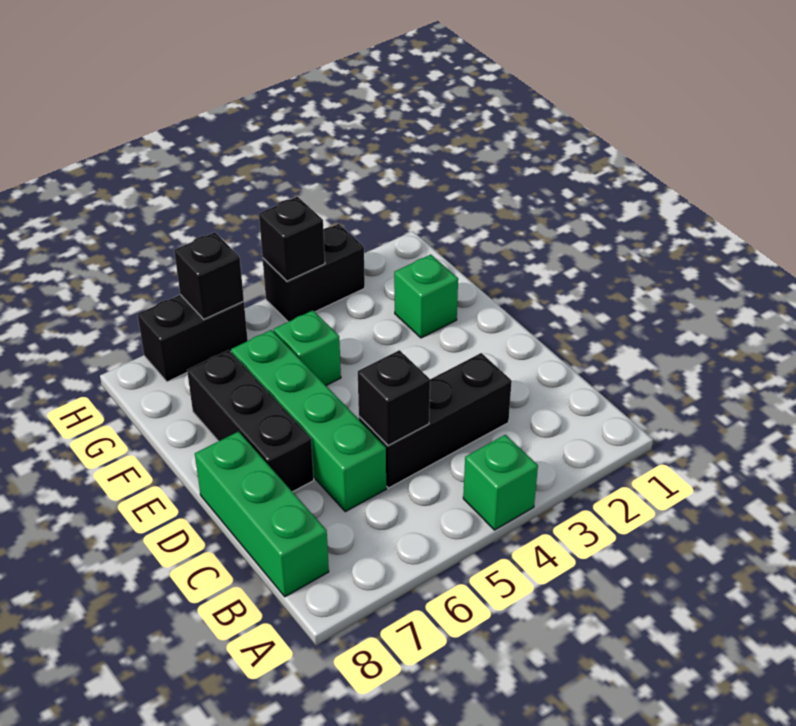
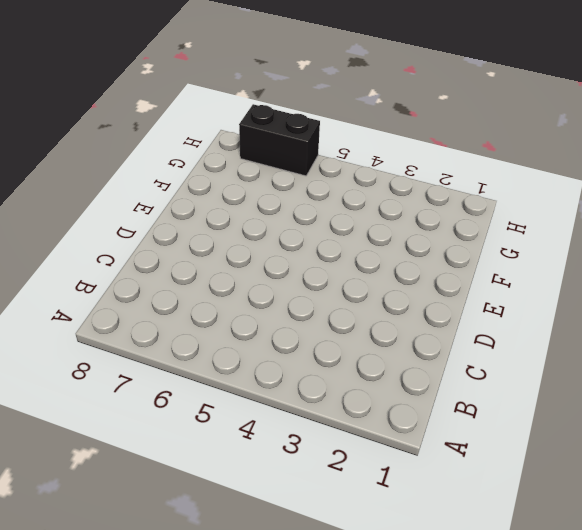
none -> green brick A4 level 1
none -> green brick B8:D8 level 1
none -> black brick C3:C5 level 1

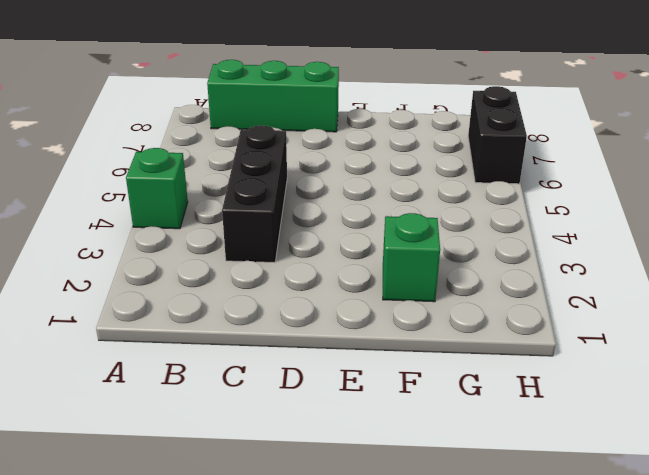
none -> green brick C6:F6 level 1
none -> black brick D7:F7 level 1
none -> green brick F5 level 1

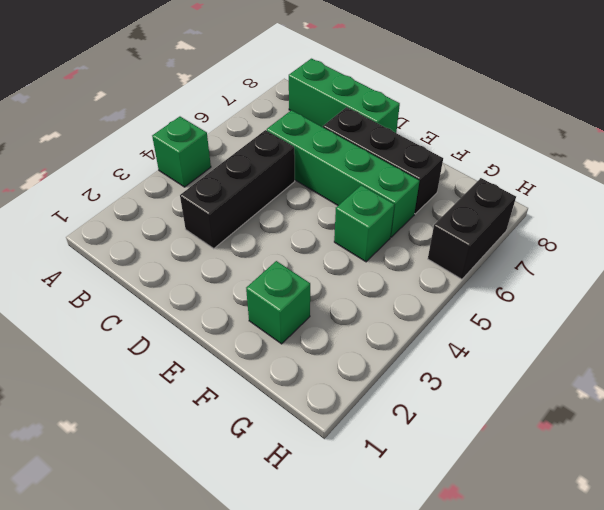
none -> black brick H3:H4 level 1
none -> black brick C5 level 2
none -> black brick H4 level 2

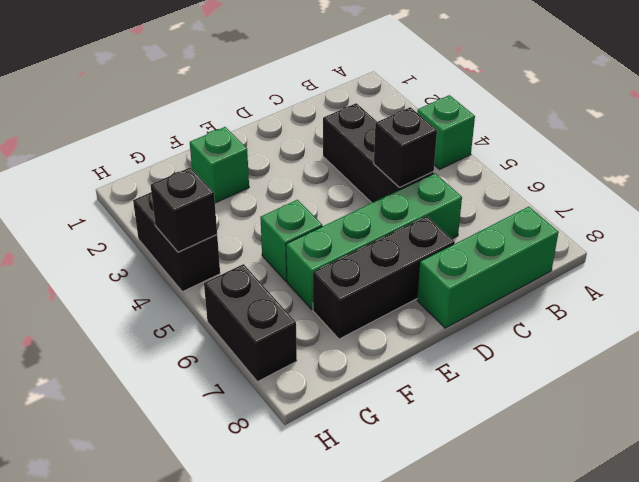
none -> black brick H6 level 2

